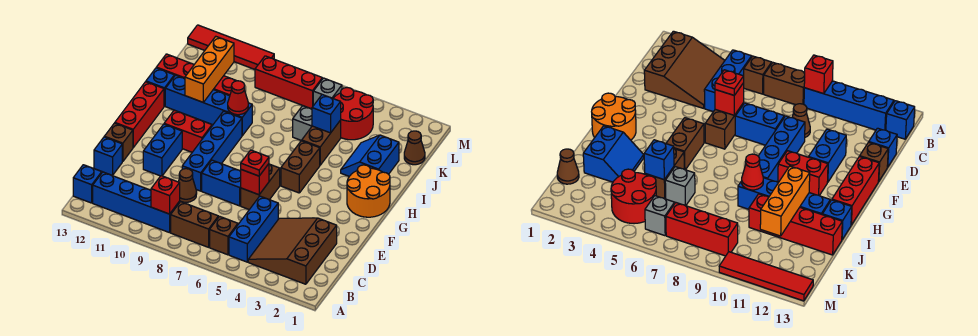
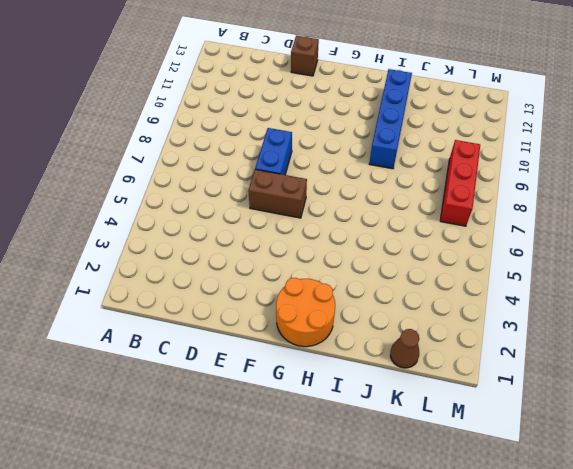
none -> brown slope B2:D4 level 1 top 2
none -> blue brick B5:D5 level 1
none -> brown brick B6 level 1
none -> brown brick B7:B8 level 1

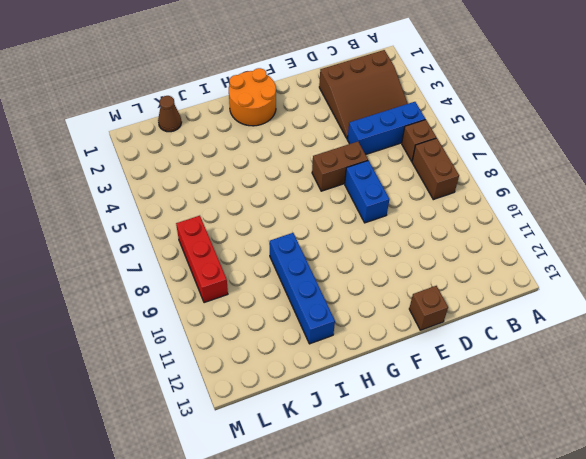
none -> blue brick B9:B12 level 1
none -> blue brick B13 level 1
none -> brown cone D9 level 1
none -> blue brick D13 level 1

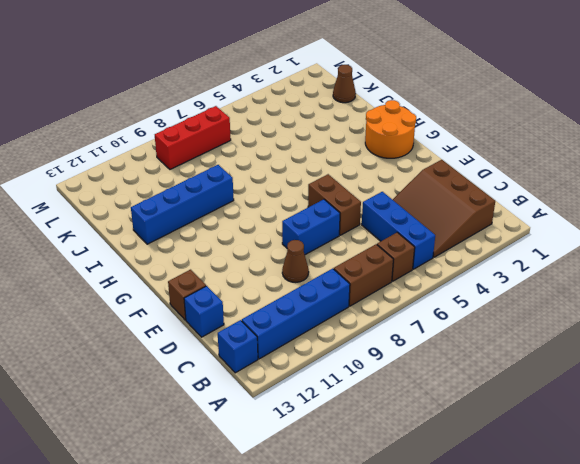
none -> blue brick E9:H9 level 1
none -> blue brick E11:F11 level 1
none -> red brick F13:H13 level 1
none -> brown brick G5:H5 level 1

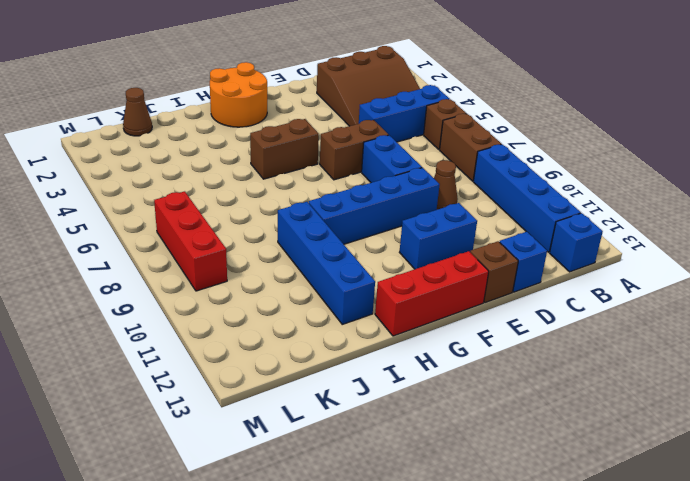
none -> red brick G10:G11 level 1
none -> blue slope I2:J3 level 1 top 2
none -> brown brick I5:J5 level 1
none -> blue brick I13 level 1

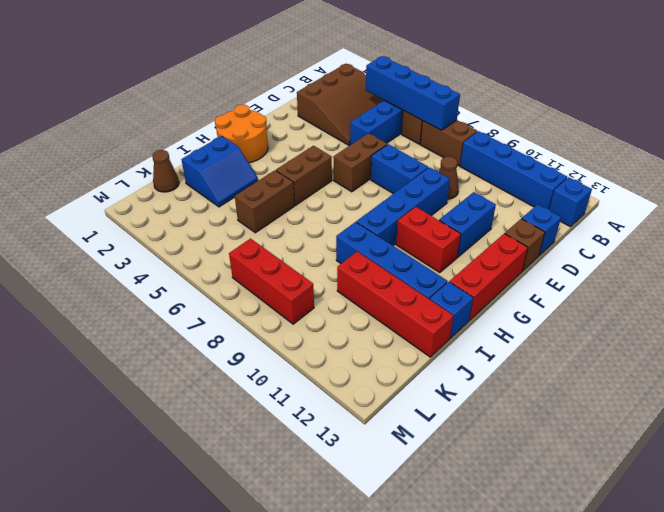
blue brick B4:B7 level 2 -> none
none -> grey brick J6 level 1
none -> red round brick K4:L5 level 1
none -> grey brick L6 level 1
none -> red tile M10:M13 level 1

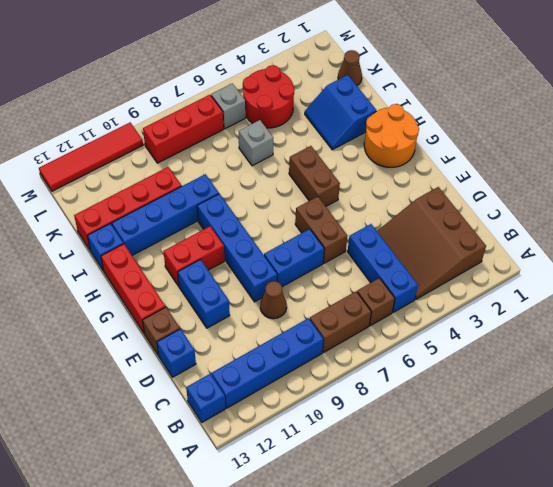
none -> brown brick I5:J5 level 1
none -> red brick B9 level 2
none -> red brick E6 level 2
none -> red cone I9 level 2

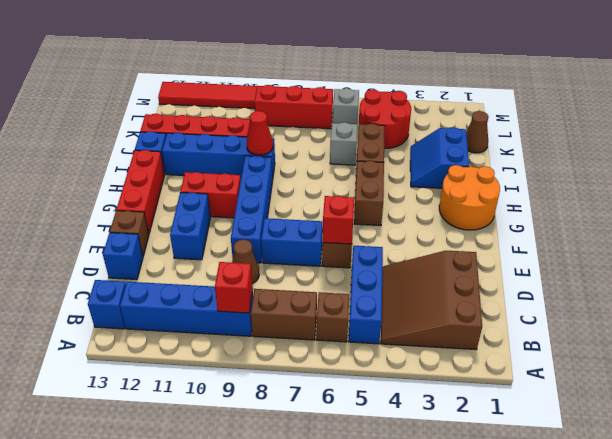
none -> orange brick I11:K11 level 2
none -> blue brick J5 level 2
none -> red plate E6 level 3

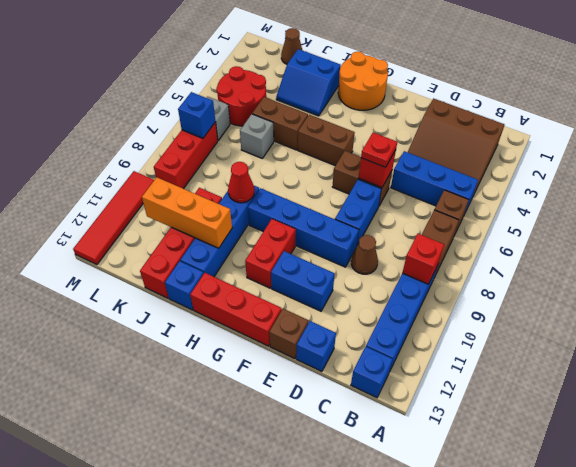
blue brick L7 level 2 -> blue brick J5 level 2

